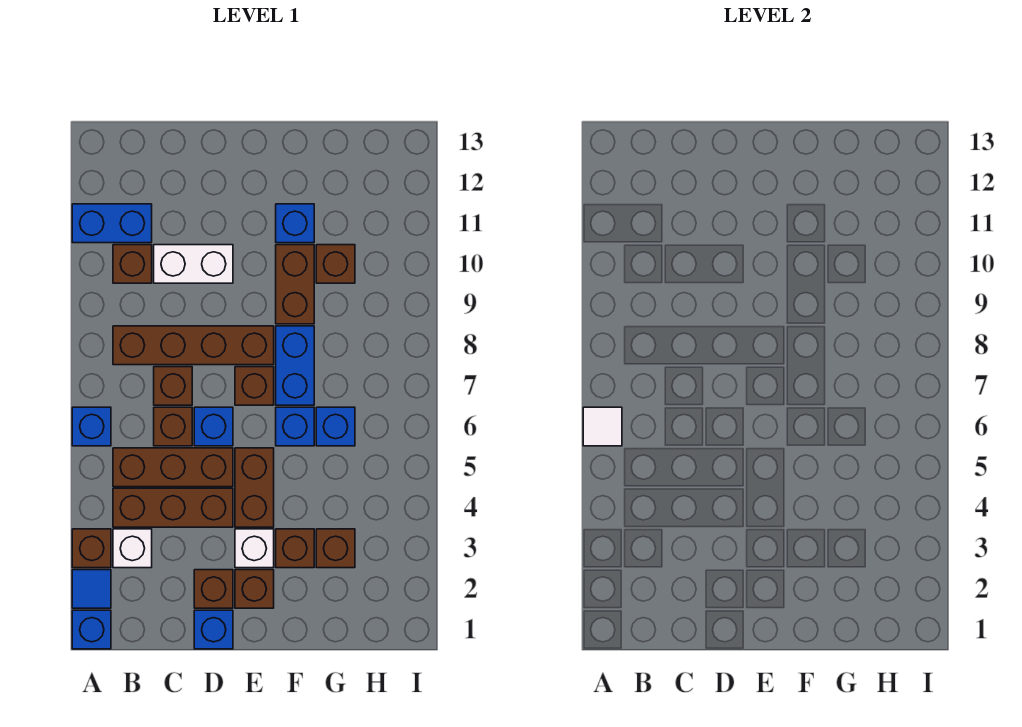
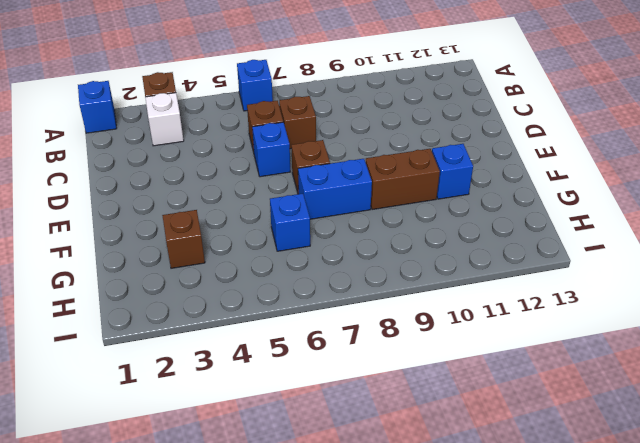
none -> blue tile A2 level 1
none -> blue brick A11:B11 level 1
none -> brown brick B4:D4 level 1

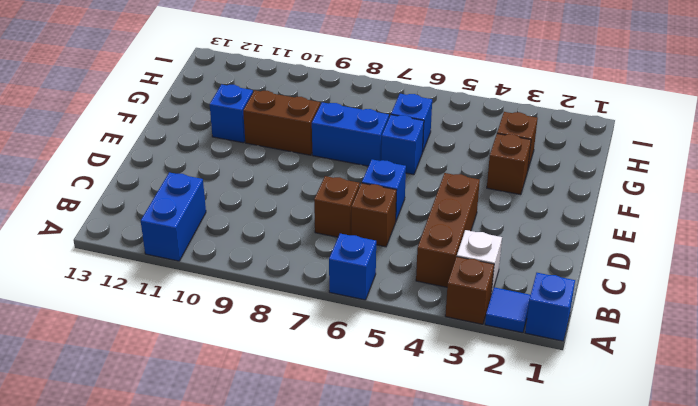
none -> brown brick B5:D5 level 1
none -> brown brick B8:E8 level 1
none -> brown brick B10 level 1

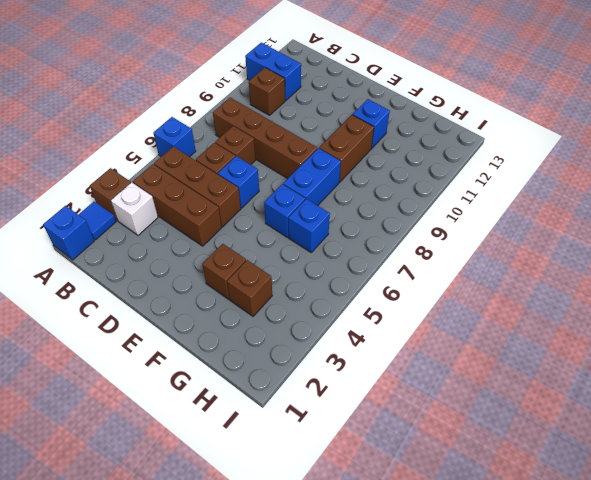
none -> white brick C10:D10 level 1
none -> blue brick D1 level 1
none -> brown brick D2 level 1

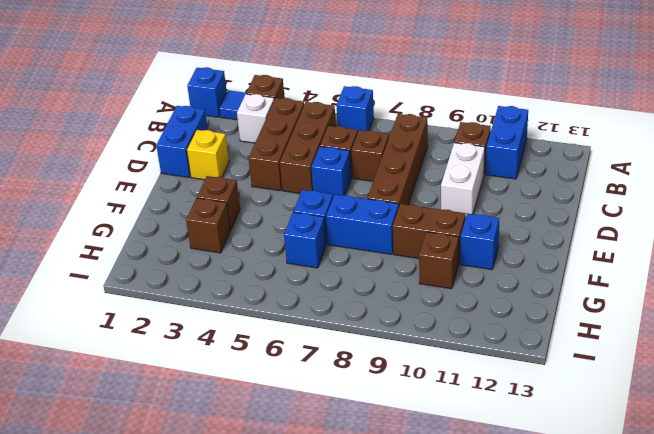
blue brick C1:D1 level 1 -> blue brick D1 level 1
yellow brick D2 level 1 -> brown brick D2 level 1
none -> brown brick E2 level 1
none -> white brick E3 level 1
none -> brown brick E4:E5 level 1

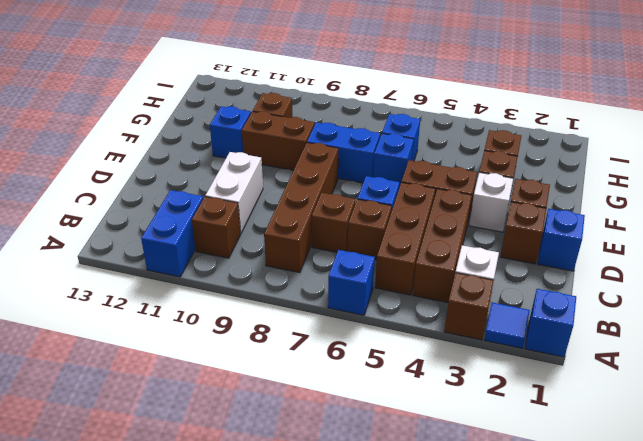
none -> brown brick E7 level 1
none -> white tile A6 level 2

